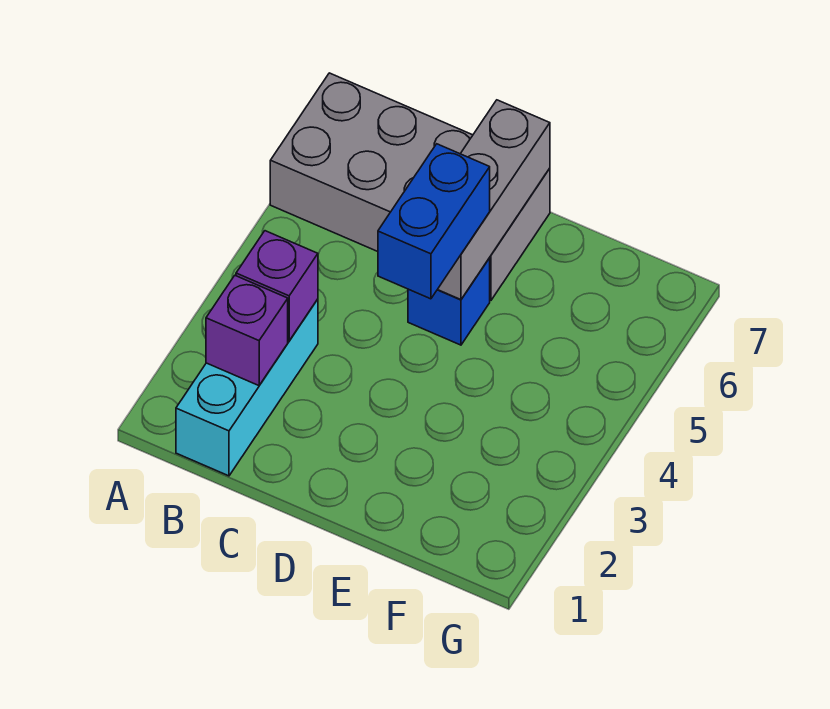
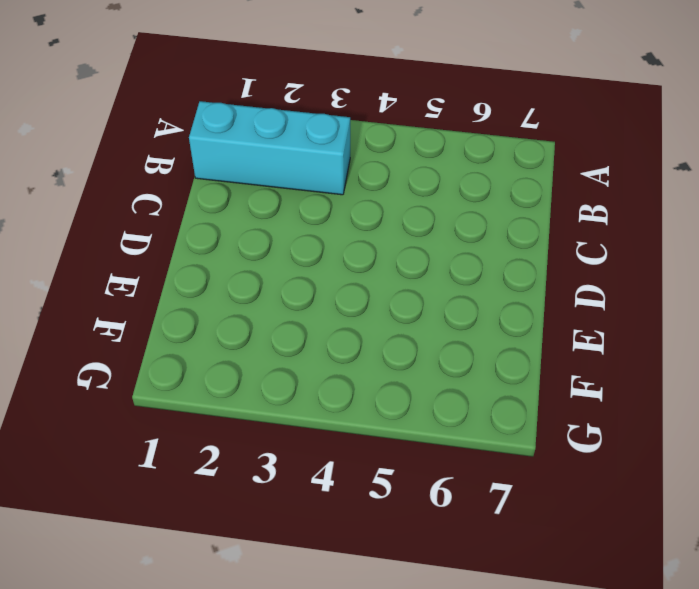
none -> grey brick A6:D7 level 1
none -> blue brick D5 level 1

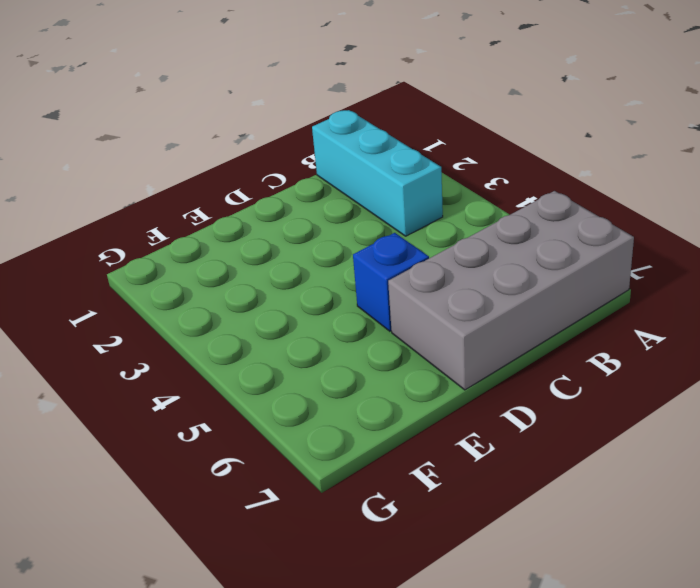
none -> purple brick B2 level 2
none -> purple brick B3 level 2

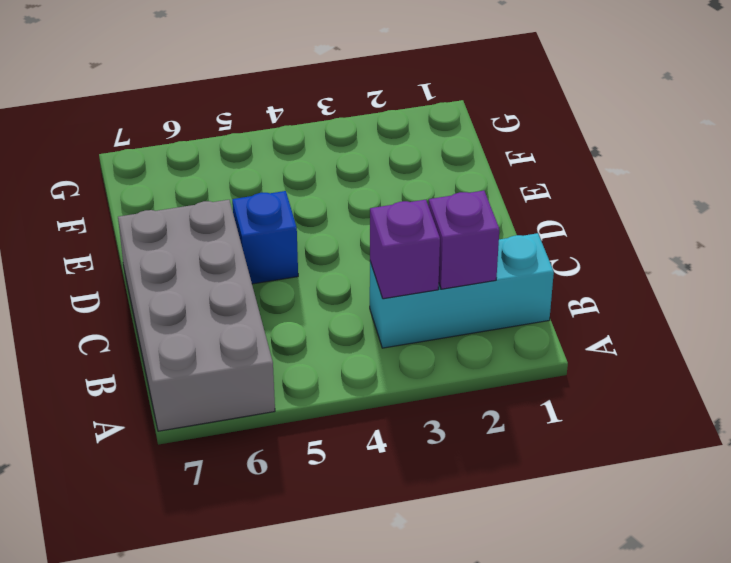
none -> grey brick D5:D7 level 2
none -> blue brick D4:D5 level 3

